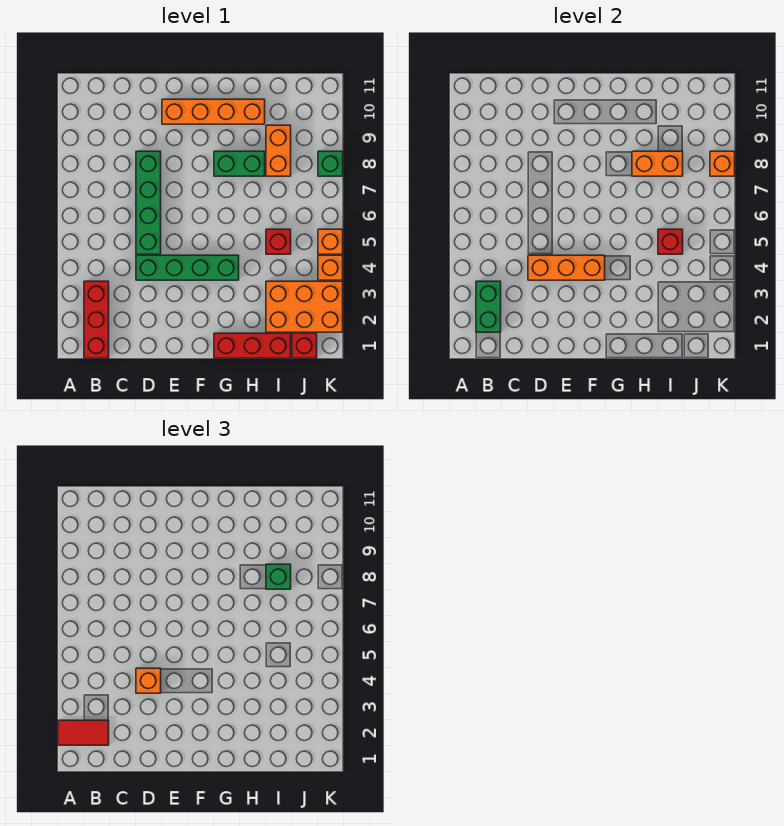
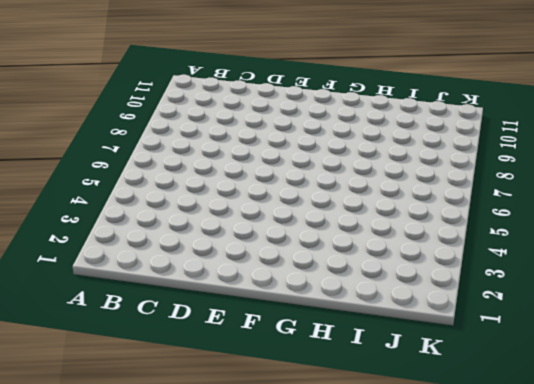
none -> red brick B1:B3 level 1
none -> green brick D4:G4 level 1
none -> green brick D5:D8 level 1

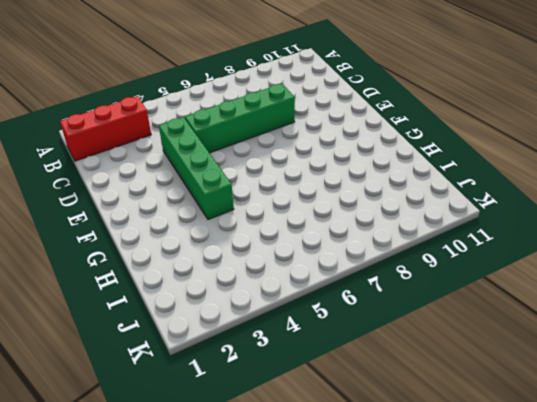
none -> orange brick E10:H10 level 1
none -> red brick G1:I1 level 1
none -> green brick G8:H8 level 1

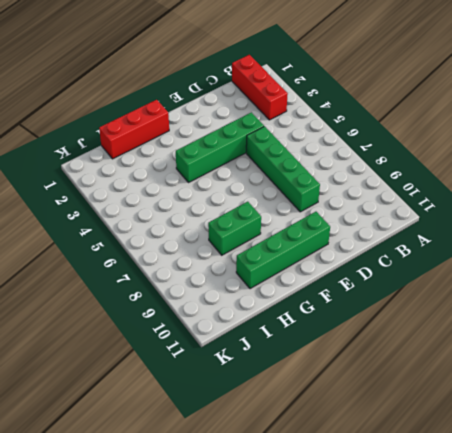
green brick E10:H10 level 1 -> orange brick E10:H10 level 1
none -> orange brick I2:K3 level 1
none -> red brick I5 level 1
none -> orange brick I8:I9 level 1

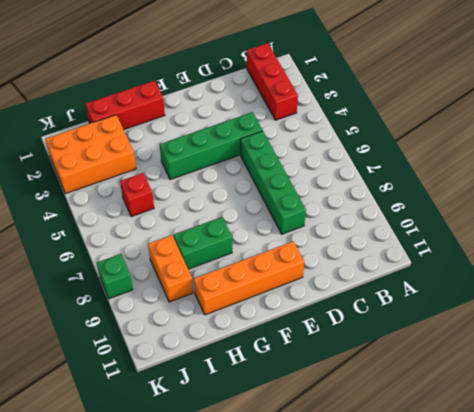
none -> red brick J1 level 1
none -> orange brick K4 level 1
none -> orange brick K5 level 1

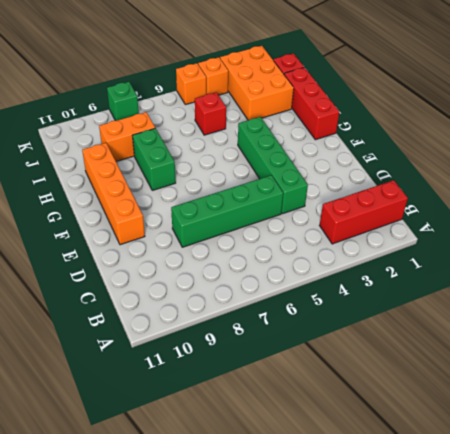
none -> green brick B2:B3 level 2
none -> orange brick D4:F4 level 2
none -> orange brick H8:I8 level 2

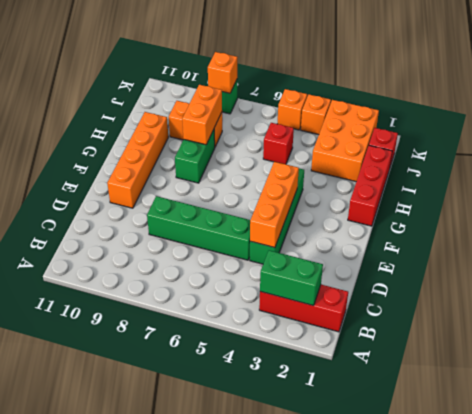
none -> red brick I5 level 2
none -> red tile A2:B2 level 3
none -> orange brick D4 level 3

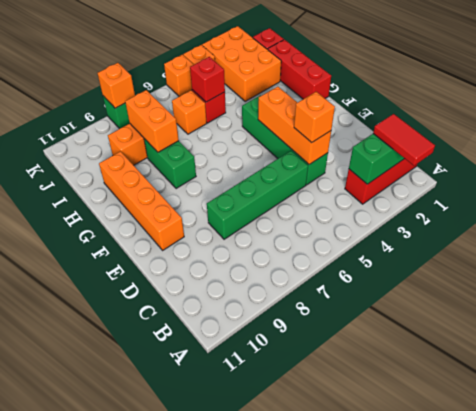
orange brick I6 level 1 -> none
none -> green brick I8 level 3

